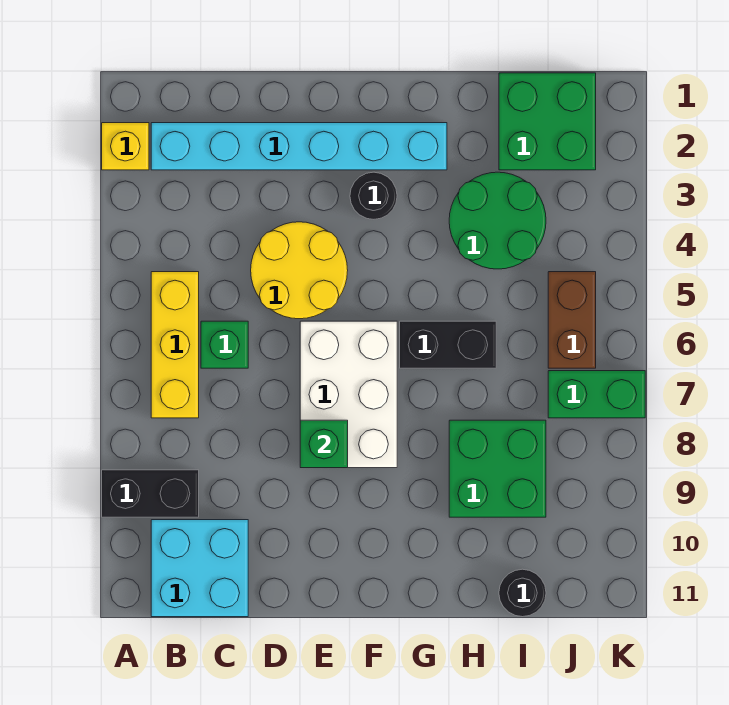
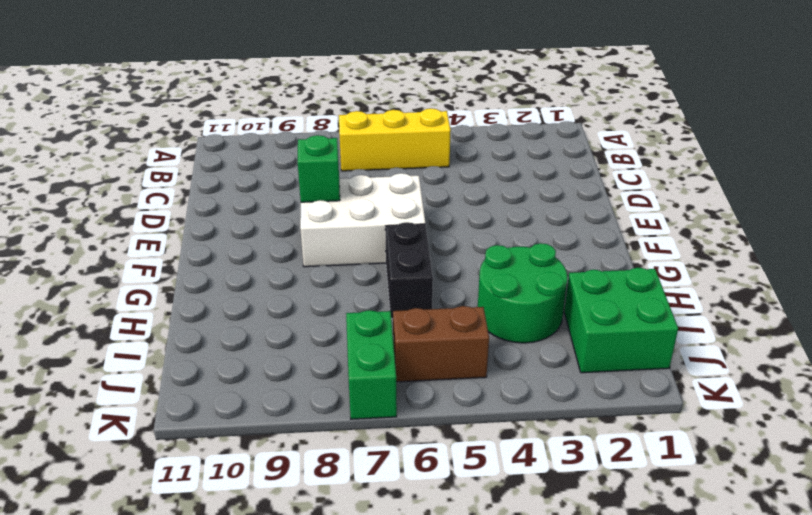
none -> yellow brick A2 level 1
none -> black brick A9:B9 level 1
none -> cyan brick B2:G2 level 1

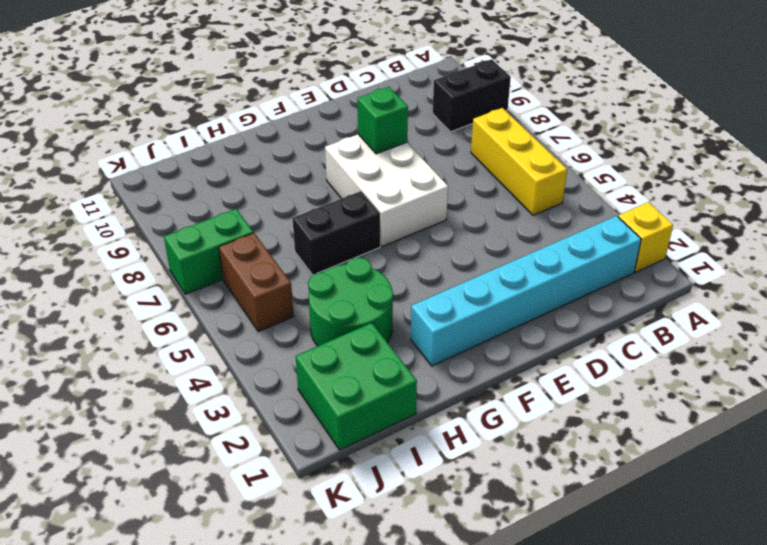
none -> cyan brick B10:C11 level 1
none -> green brick C6 level 1
none -> yellow round brick D4:E5 level 1

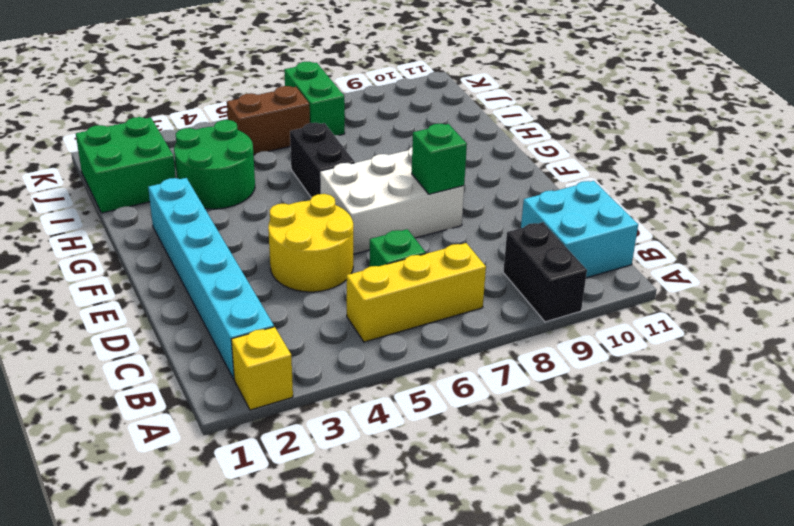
none -> black round brick F3 level 1
none -> green brick H8:I9 level 1
none -> black round brick I11 level 1

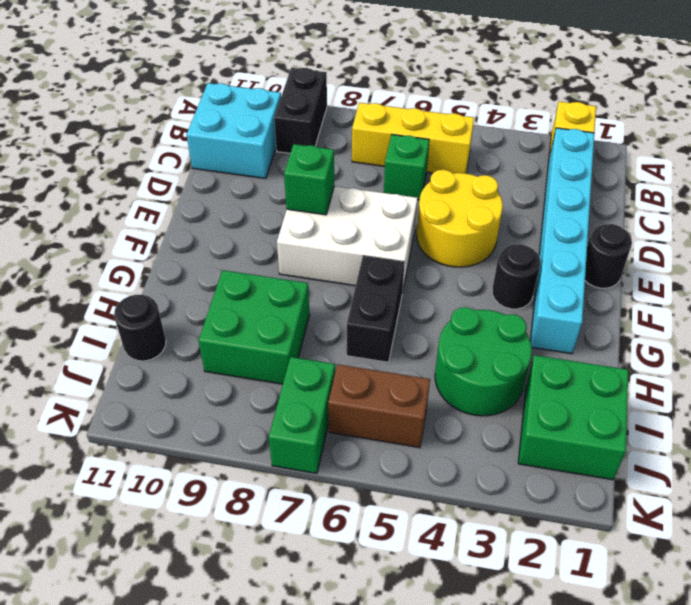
black round brick E1 level 1 -> none

